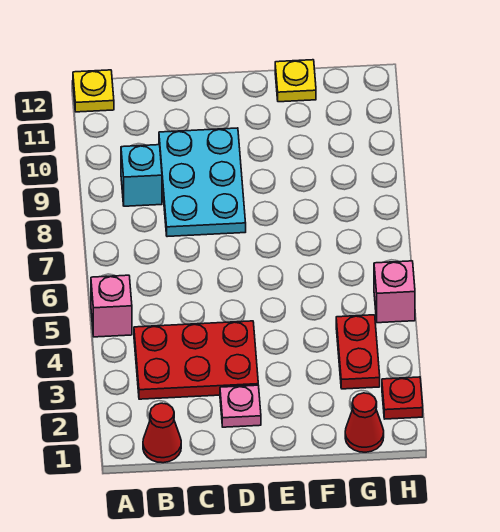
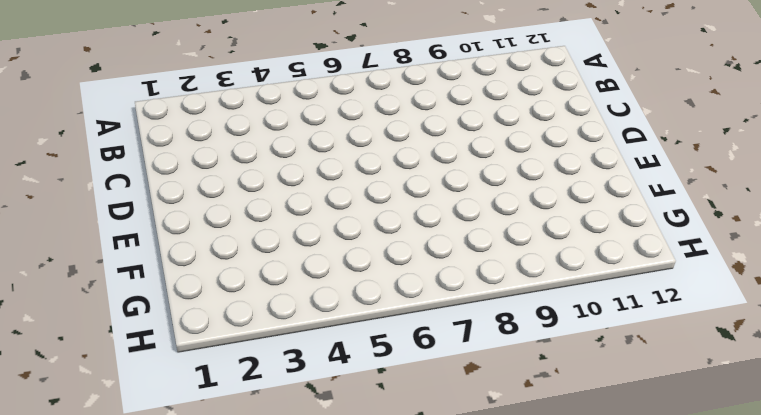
none -> pink brick A5 level 1
none -> yellow plate A12 level 1
none -> red cone B1 level 1

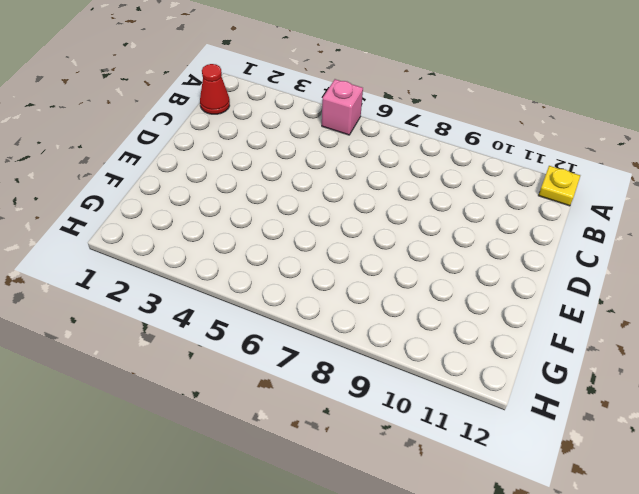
none -> red plate B3:D4 level 1
none -> cyan brick B9 level 1
none -> cyan plate C8:D10 level 1

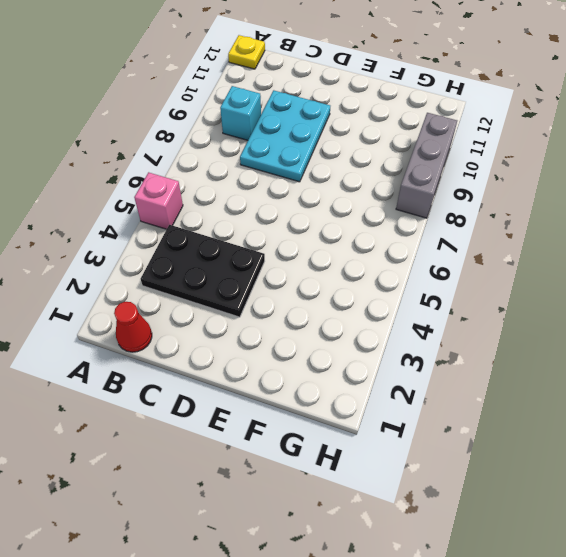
black plate B3:D4 level 1 -> red plate B3:D4 level 1
grey brick H8:H10 level 1 -> none
none -> pink plate D2 level 1
none -> yellow plate F12 level 1
none -> red cone G1 level 1

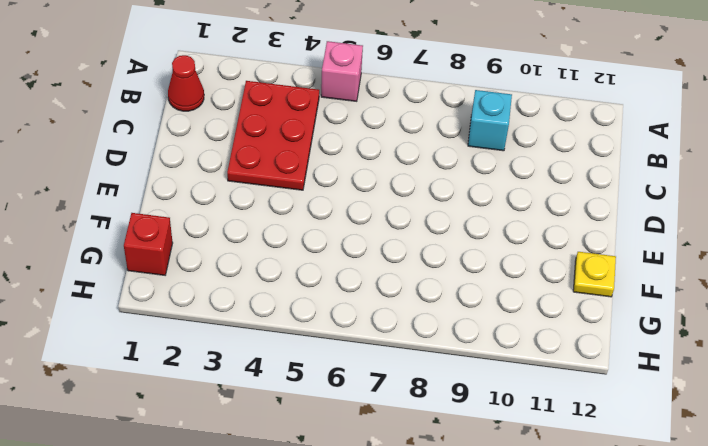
red brick G1 level 1 -> red cone G1 level 1
none -> yellow plate A12 level 1
none -> cyan plate C8:D10 level 1
none -> pink plate D2 level 1

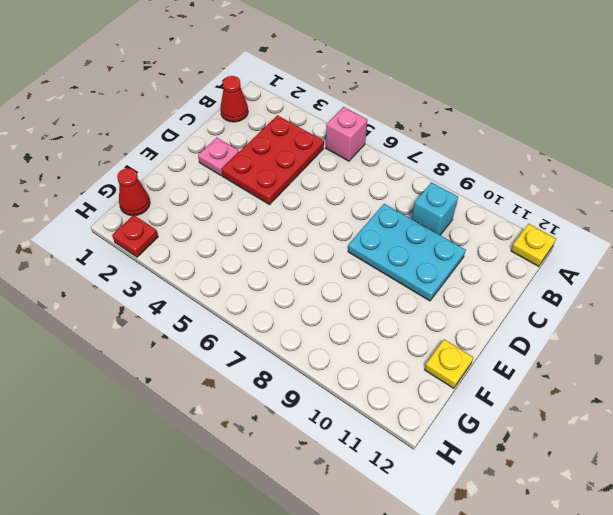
none -> red plate G3:G4 level 1
none -> pink brick H5 level 1

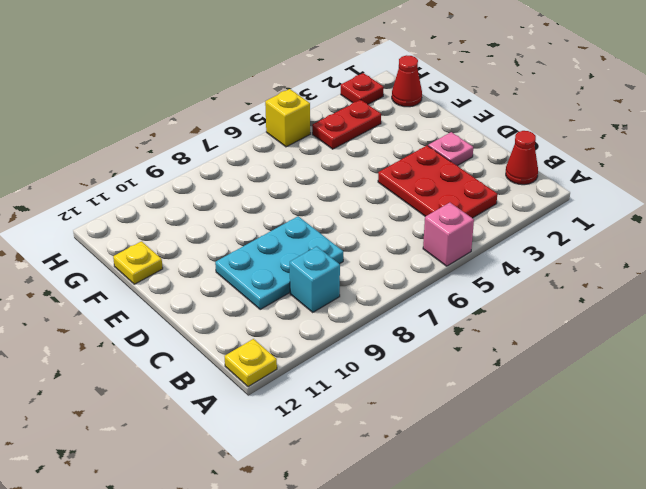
yellow brick H5 level 1 -> pink brick H5 level 1

